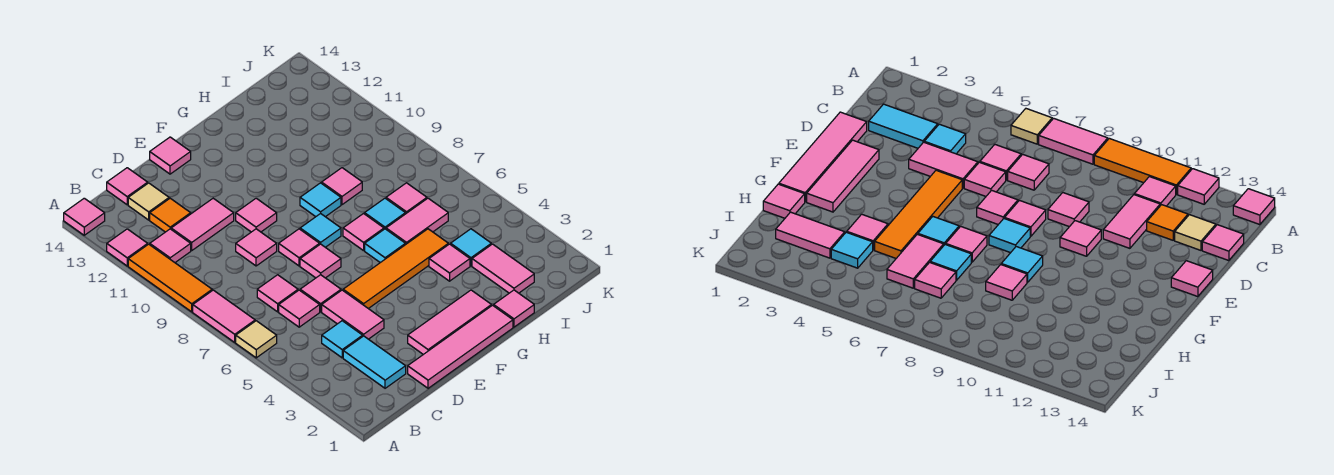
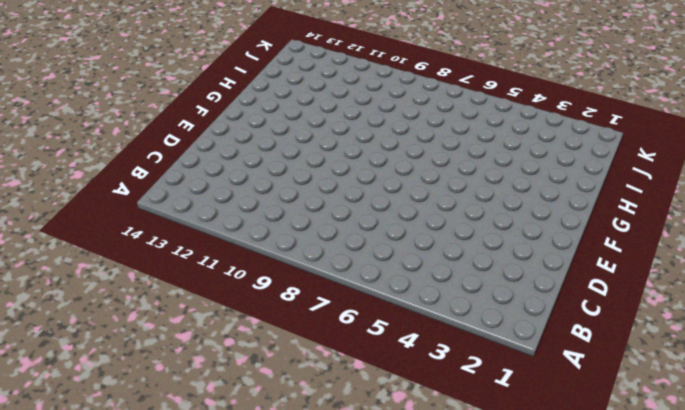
none -> tan tile A6 level 1
none -> pink tile A7:A8 level 1
none -> orange tile A9:A11 level 1
none -> pink tile A12 level 1

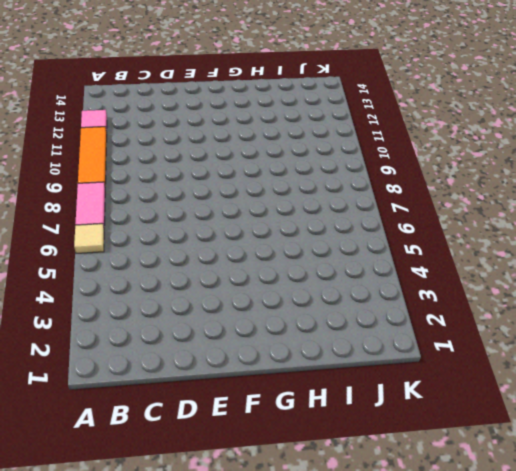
none -> pink tile A14 level 1
none -> pink tile B11 level 1
none -> cyan tile C2:C3 level 1
none -> cyan tile C4 level 1

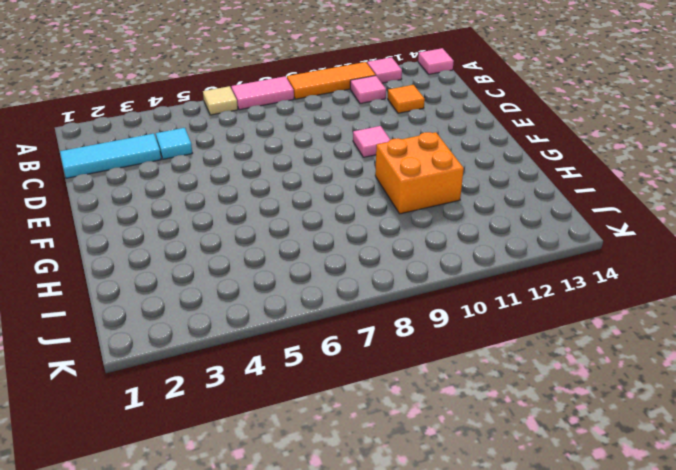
cyan tile C1:C3 level 1 -> cyan tile C2:C3 level 1
orange brick G10:H11 level 1 -> none
none -> pink tile C6 level 1
none -> pink tile C7 level 1
none -> pink tile C11:D11 level 1
none -> tan tile C13 level 1

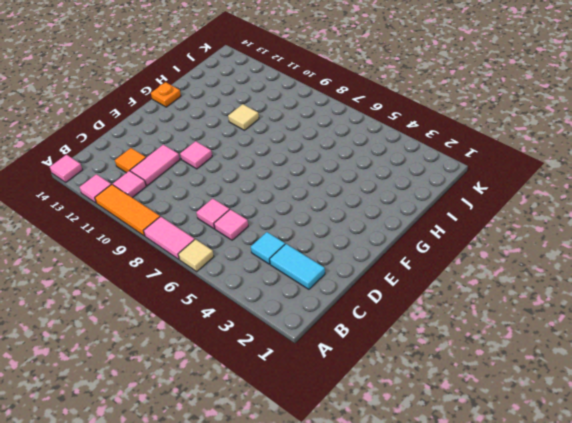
orange plate G14 level 1 -> none
tan tile H10 level 1 -> tan tile C13 level 1
none -> pink tile C14 level 1
none -> pink tile D1:G1 level 1
none -> pink tile D4:D5 level 1
none -> pink tile D6 level 1

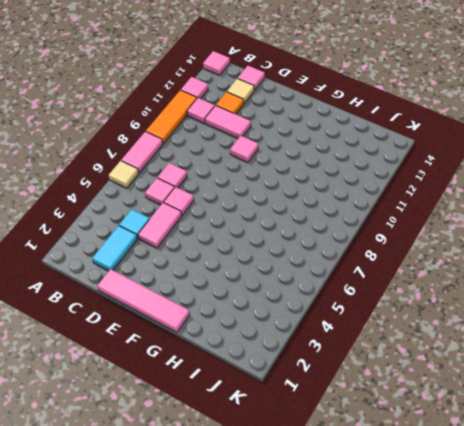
none -> pink tile D9 level 1
none -> pink tile E2:G2 level 1
none -> orange tile E5:H5 level 1
none -> pink tile E7 level 1

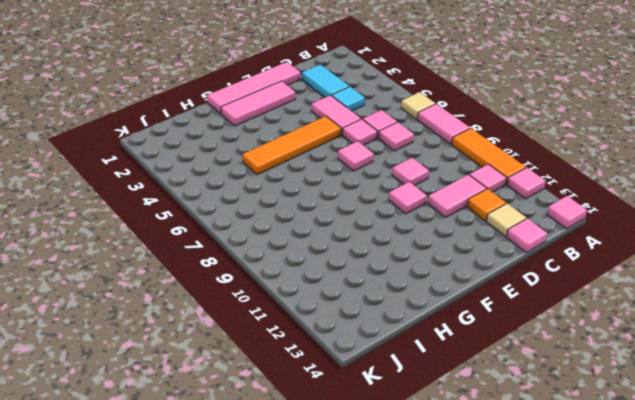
none -> pink tile E8 level 1
none -> pink tile E14 level 1
none -> cyan tile F8 level 1
none -> cyan tile G6 level 1

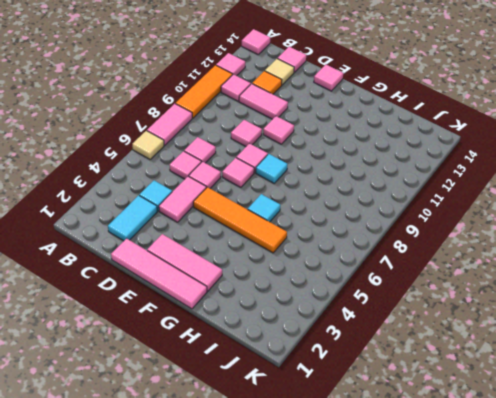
none -> pink tile G7 level 1
none -> cyan tile G9 level 1
none -> pink tile H1 level 1
none -> pink tile H4 level 1

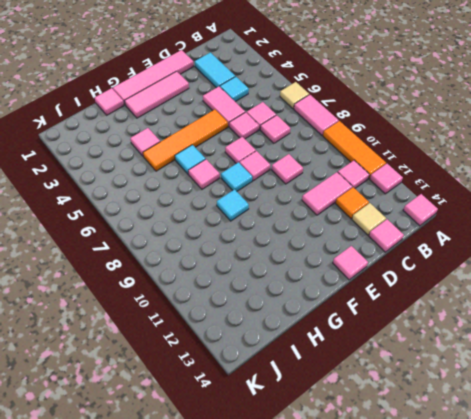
none -> pink tile E10 level 1
none -> pink tile H6:I6 level 1
none -> cyan tile H7 level 1
none -> pink tile H9 level 1

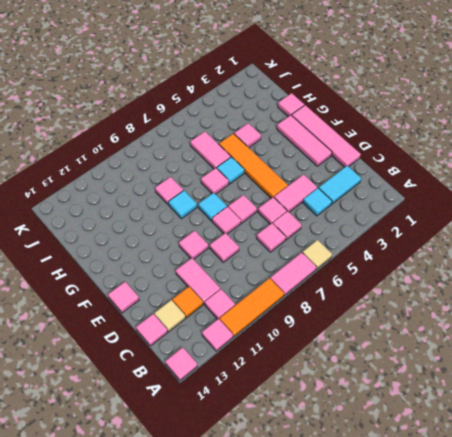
none -> cyan tile H7 level 1
none -> pink tile I2:I3 level 1
none -> cyan tile I4 level 1
none -> pink tile I7 level 1

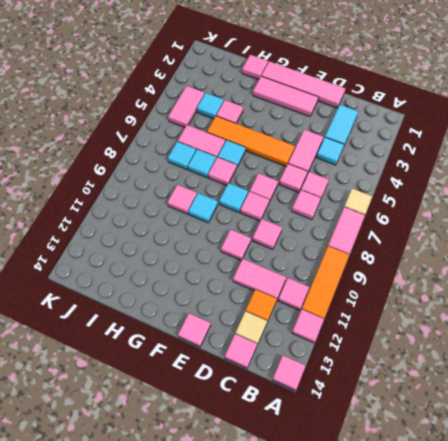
cyan tile I7 level 1 -> pink tile I7 level 1
pink tile J4:J5 level 1 -> pink tile I2:I3 level 1

